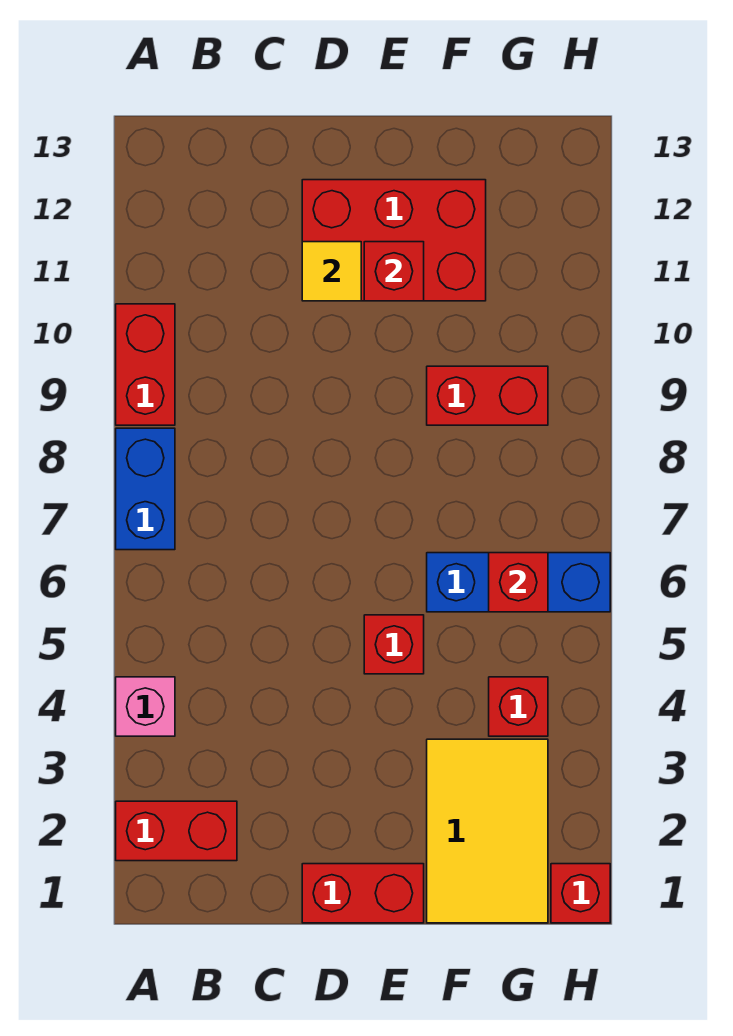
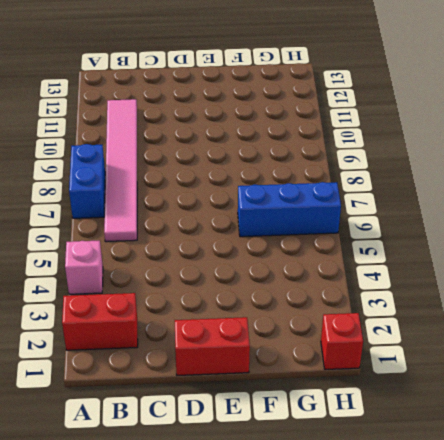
pink tile B6:B11 level 1 -> none
none -> red brick A9:A10 level 1
none -> red brick D11:F12 level 1
none -> red brick E5 level 1

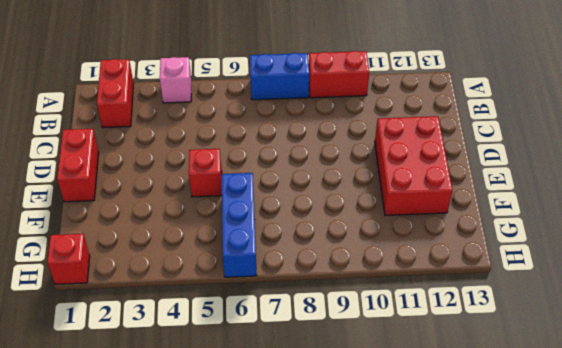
none -> yellow tile F1:G3 level 1
none -> red brick F9:G9 level 1
none -> red brick G4 level 1

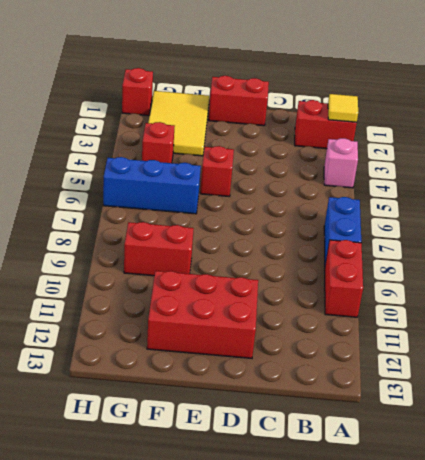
yellow tile A2 level 2 -> yellow tile D11 level 2
none -> red brick E11 level 2
none -> red brick G6 level 2

